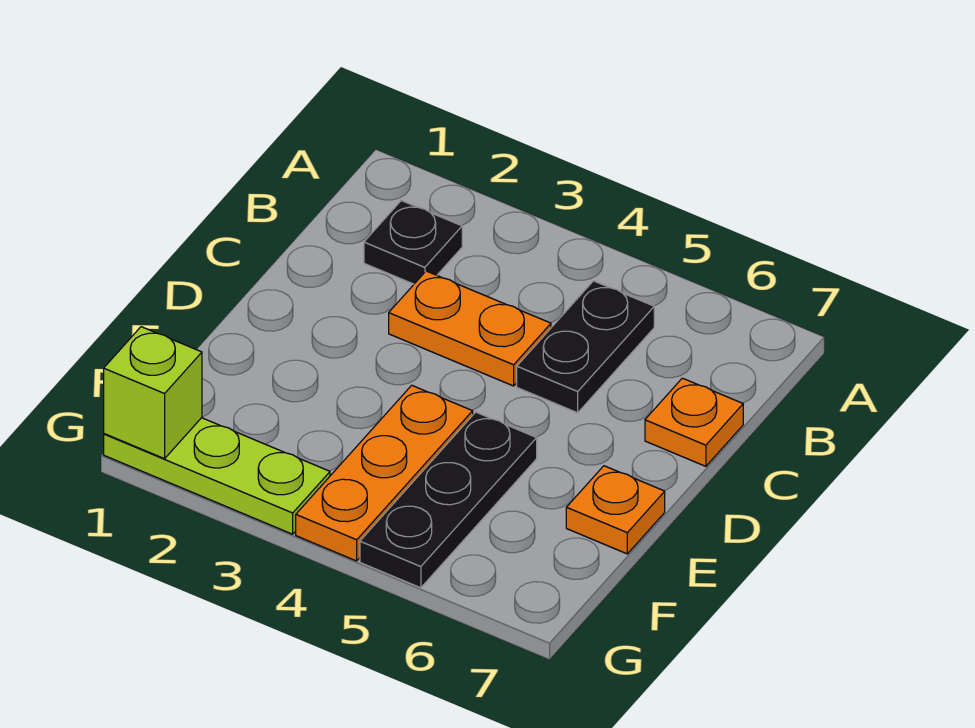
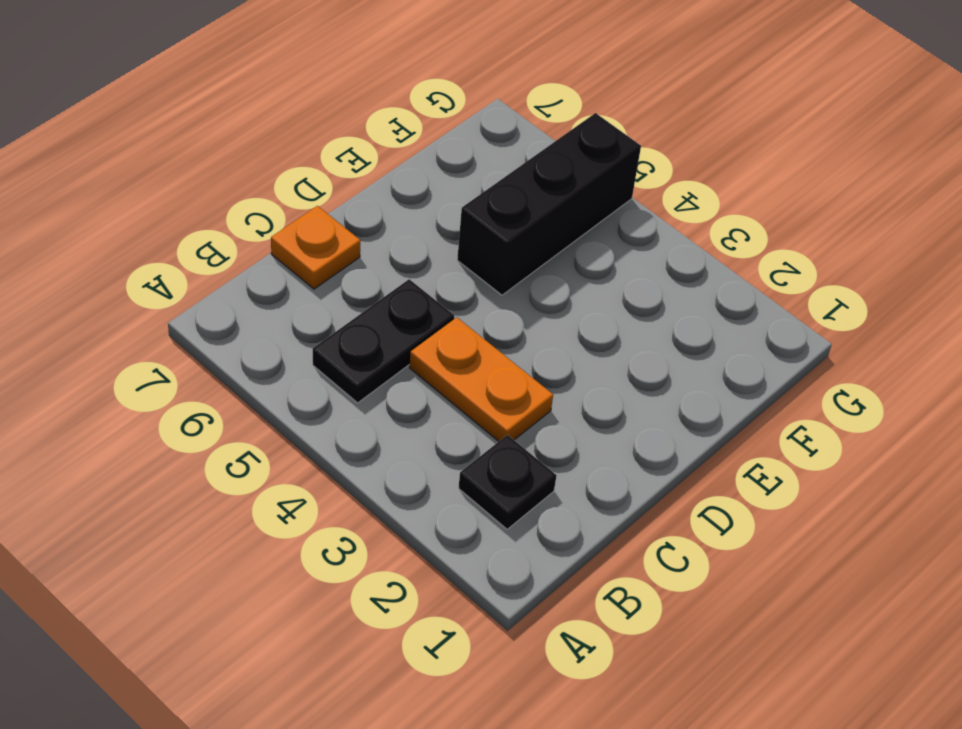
black brick E5:G5 level 1 -> black plate E5:G5 level 1
none -> orange plate E4:G4 level 1
none -> orange plate E7 level 1

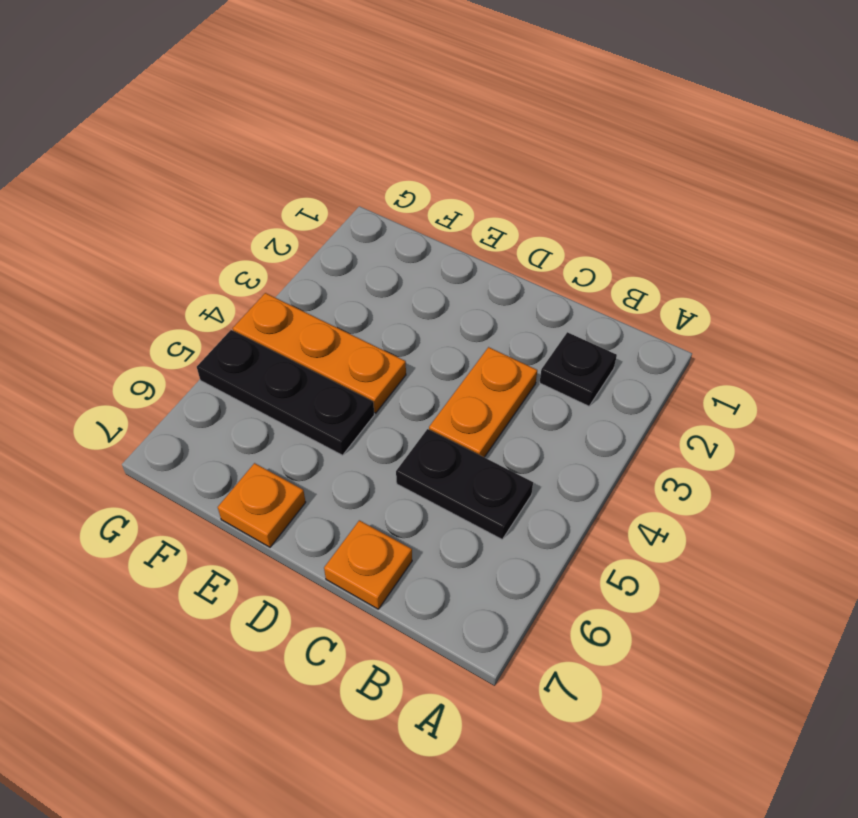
none -> lime plate G1:G3 level 1
none -> lime brick G1 level 2

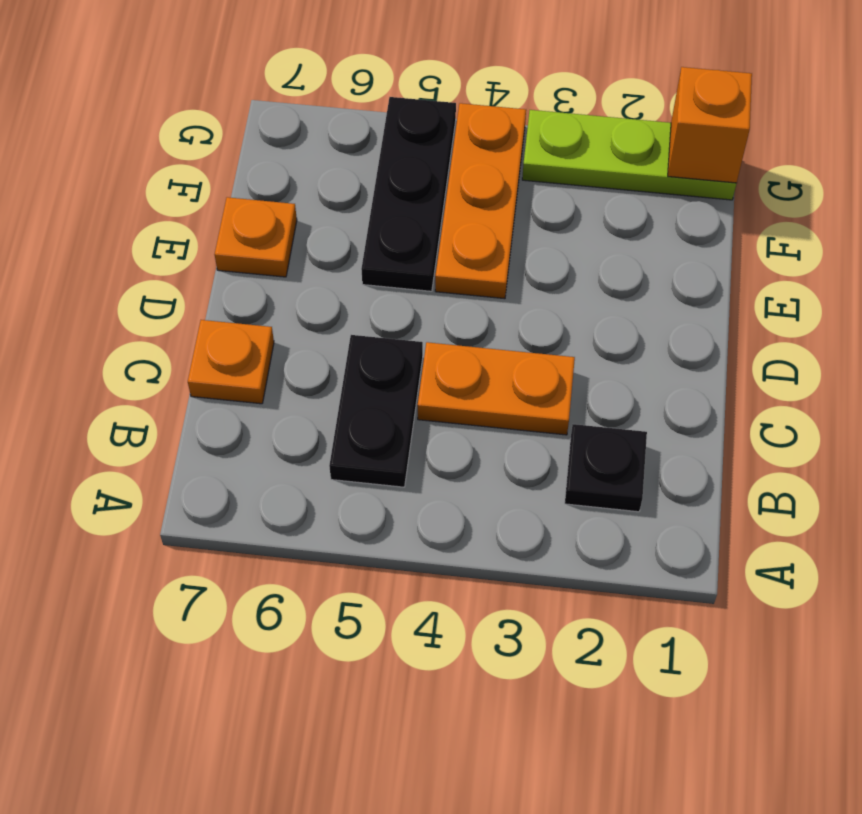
orange brick G1 level 2 -> lime brick G1 level 2

